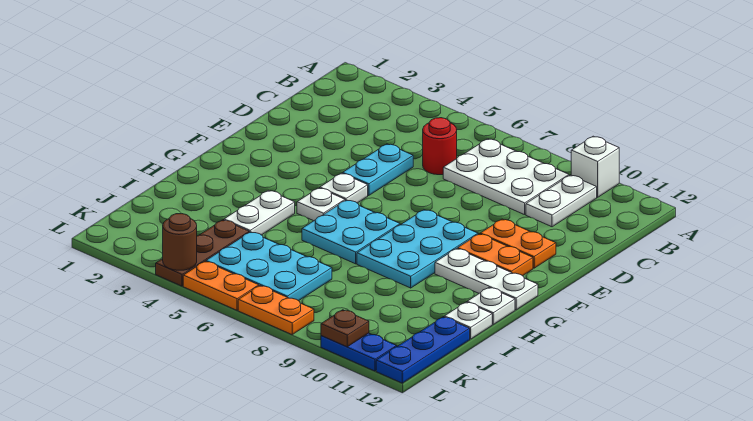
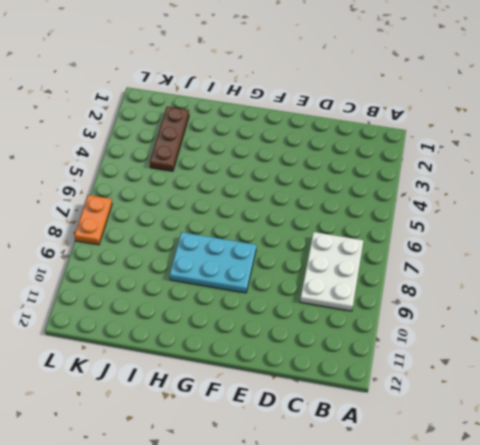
brown plate J2:J4 level 1 -> brown plate J4:L4 level 1
none -> white brick A10 level 1
none -> white plate B10:C10 level 1
none -> red round brick C6 level 1

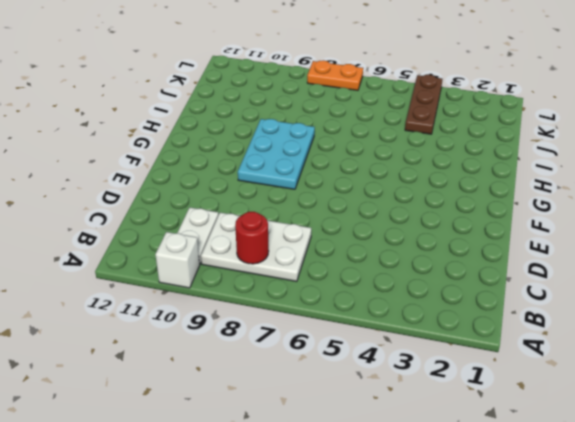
red round brick B8 level 2 -> red round brick C6 level 1
none -> cyan plate D5:E5 level 1
none -> orange plate E10:E11 level 1
none -> white plate F5 level 1

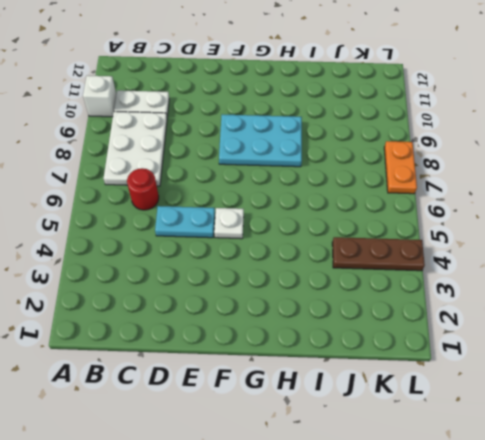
none -> orange plate E10:E11 level 1
none -> orange plate F10:F11 level 1
none -> white plate G5 level 1

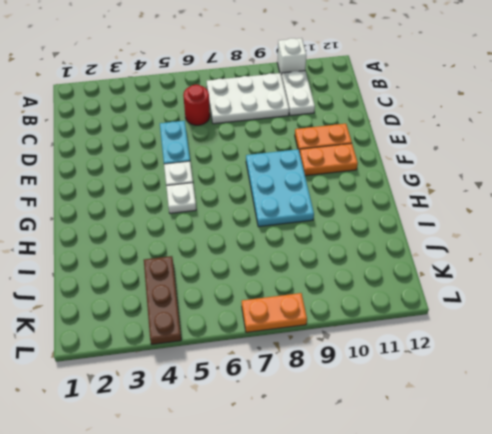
none -> cyan plate G6:H7 level 1
none -> white plate G10:G12 level 1
none -> white plate H4:I4 level 1

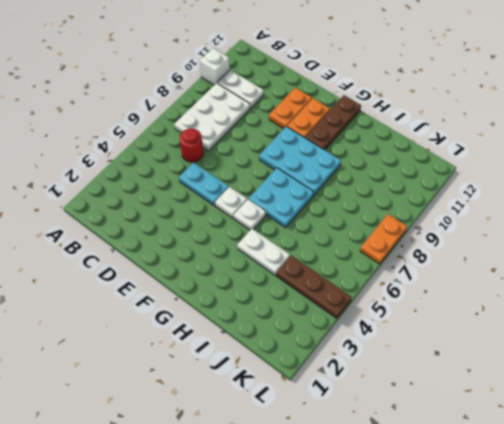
brown plate G10:G12 level 1 -> white plate G10:G12 level 1
none -> white plate H12 level 1
none -> white plate I12 level 1
none -> cyan plate J5:K7 level 1

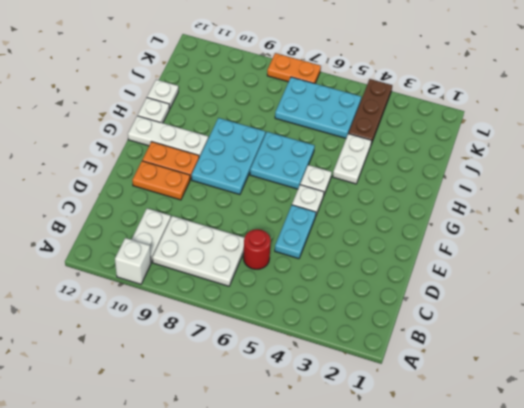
none -> blue plate J12:L12 level 1
none -> orange plate L5:L6 level 1
none -> blue plate L10:L11 level 1

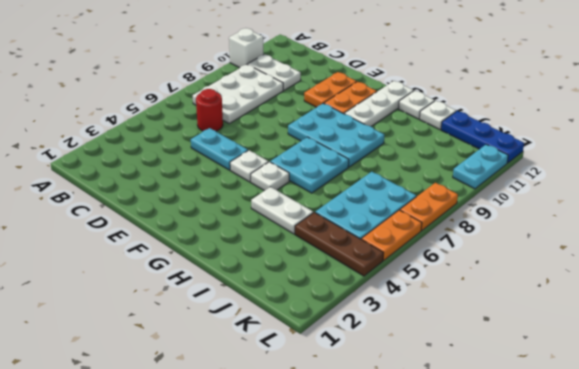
cyan plate L10:L11 level 1 -> blue plate L10:L11 level 1
none -> brown round brick L4 level 2
none -> brown plate L10 level 2

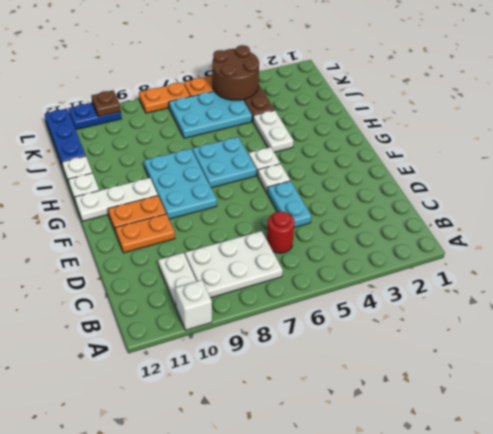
brown round brick K4:L5 level 2 -> brown round brick L4 level 2

